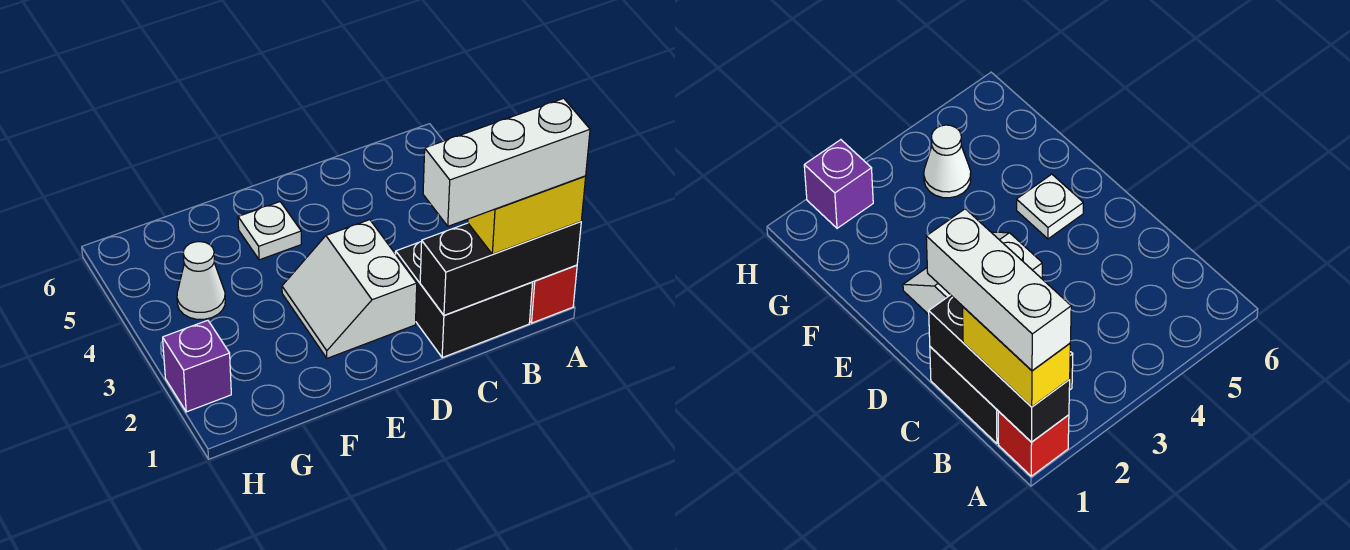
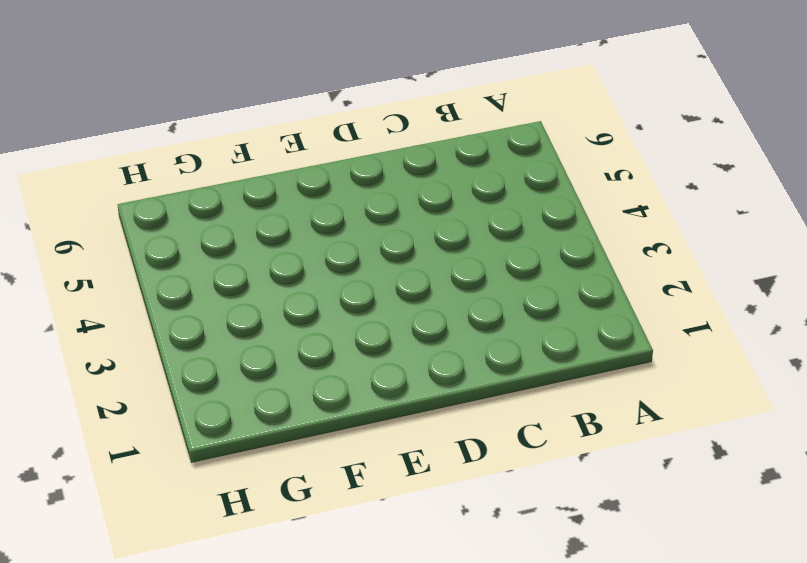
none -> red brick A1 level 1
none -> black brick B1:C2 level 1

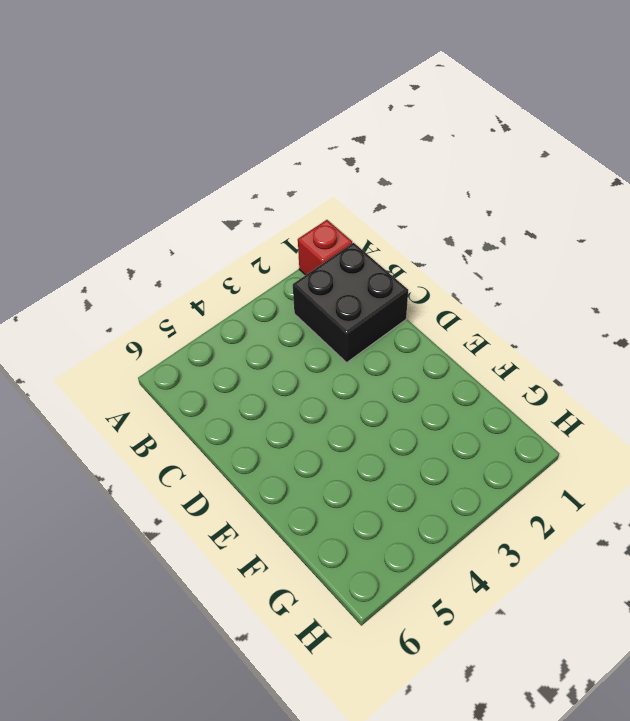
none -> white slope D2:E3 level 1 top D
none -> white plate E5 level 1

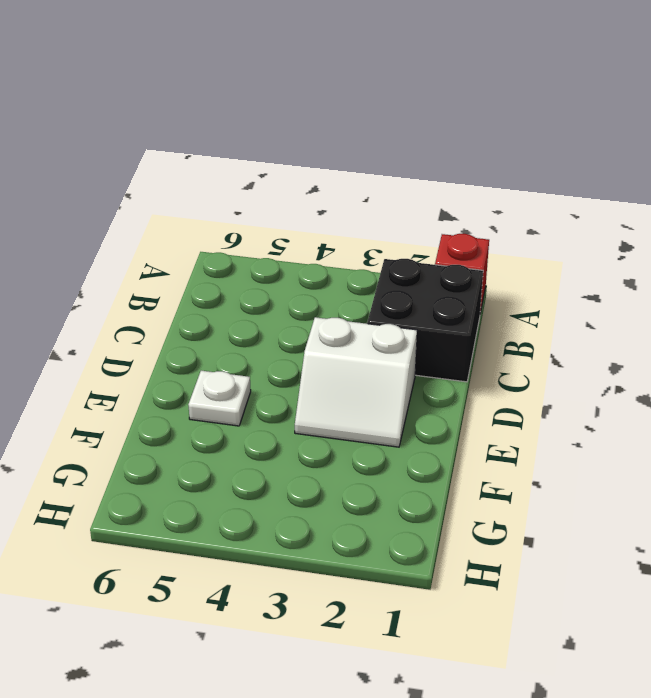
none -> white cone G4 level 1
none -> purple brick H2 level 1

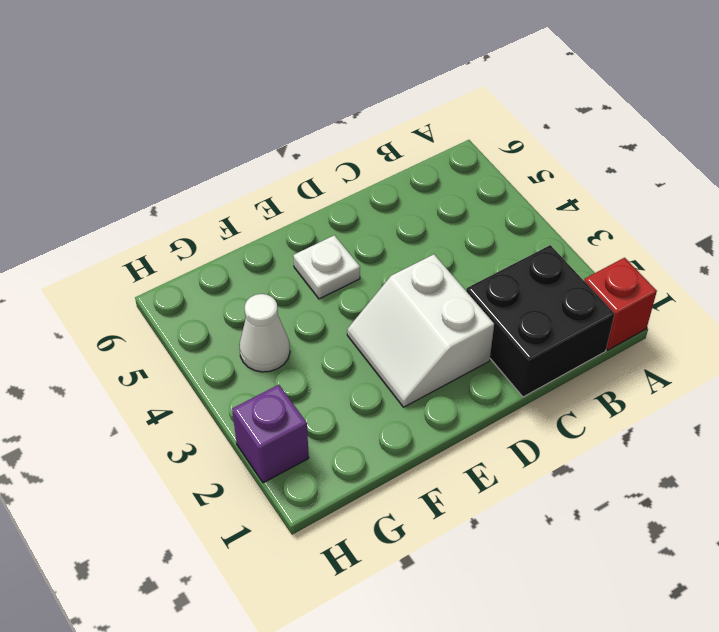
none -> black brick A1:C1 level 2
none -> yellow brick A1:B1 level 3

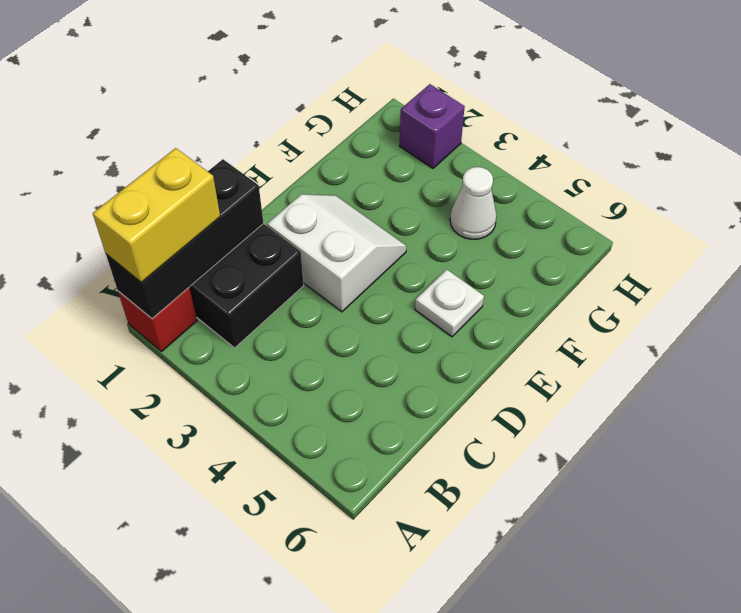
none -> white brick A1:C1 level 4

